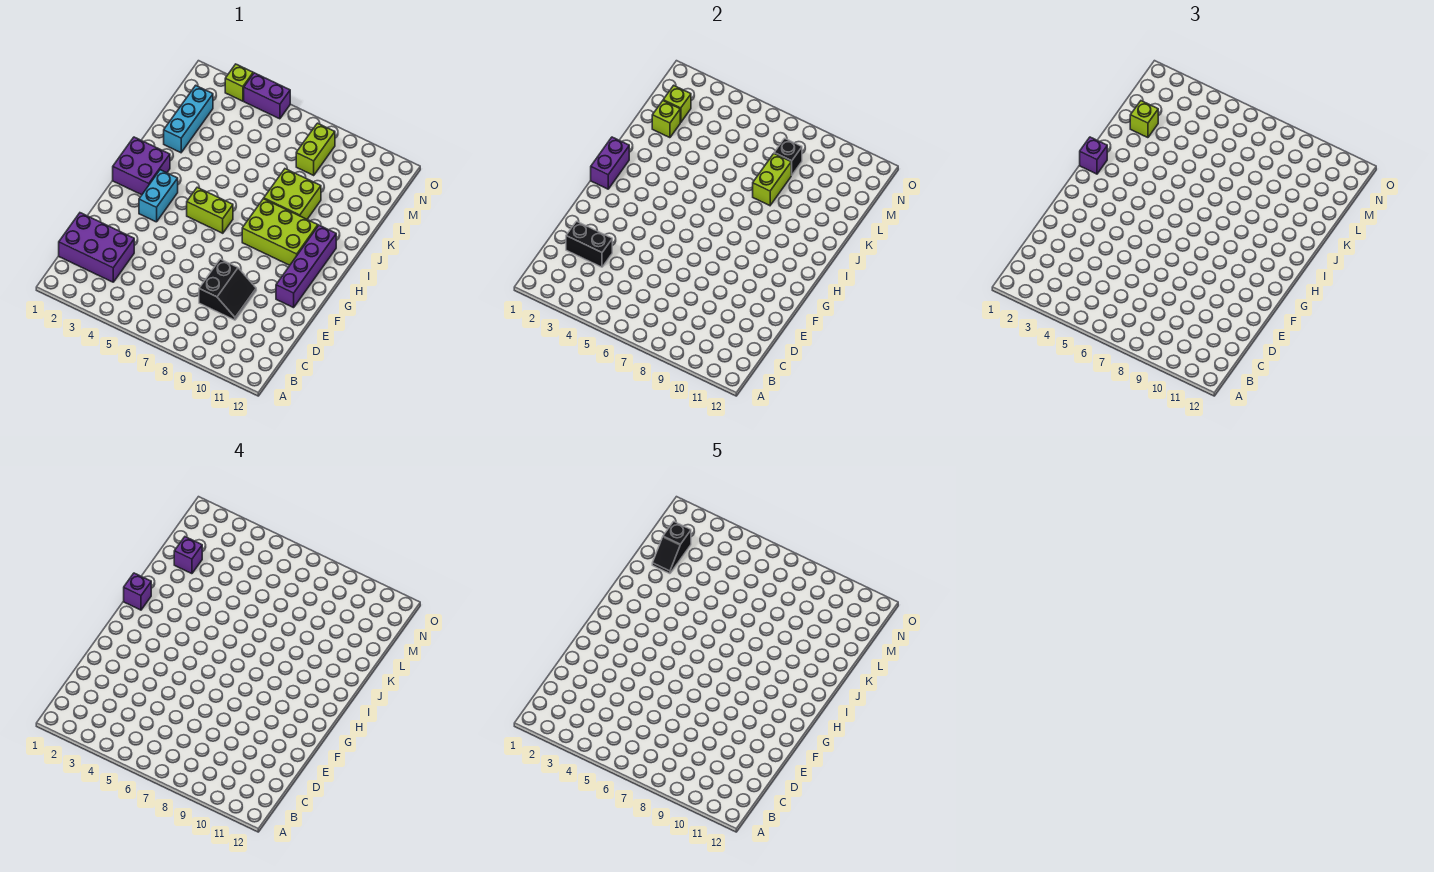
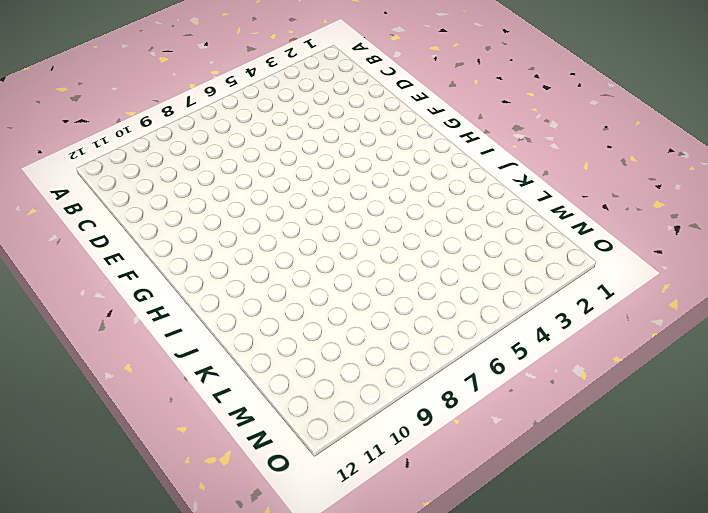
none -> purple brick C1:D3 level 1
none -> black slope D8:E9 level 1 top 8
none -> purple brick F11:I11 level 1

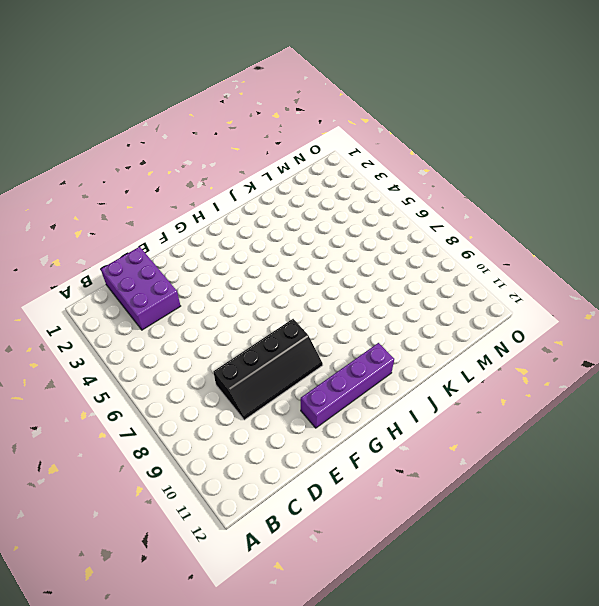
black slope D8:G9 level 1 top 8 -> black slope D8:E9 level 1 top 8
none -> cyan brick G3:H3 level 1
none -> purple brick H1:I2 level 1
none -> lime brick H5:H6 level 1

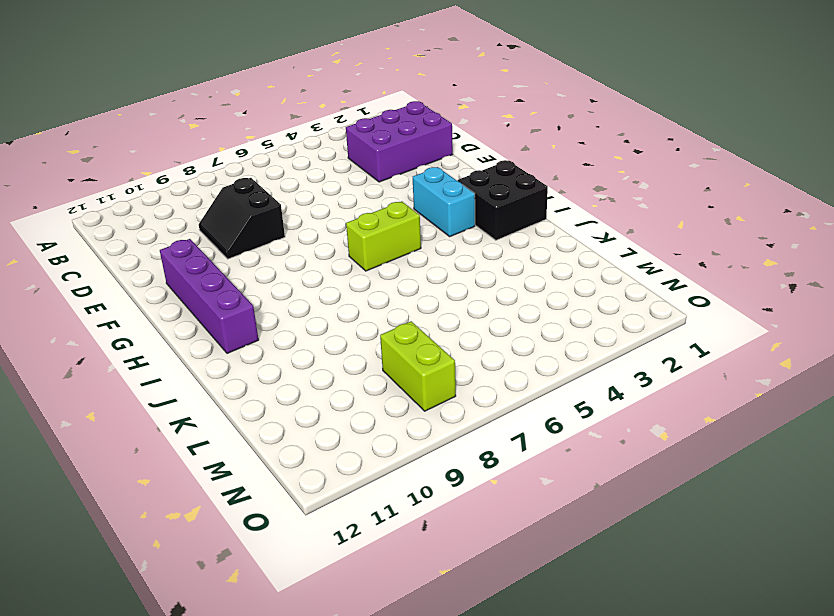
black brick H1:I2 level 1 -> purple brick H1:I2 level 1
none -> lime brick H8:I10 level 1
none -> lime brick J8:K9 level 1
none -> cyan brick K2:M2 level 1

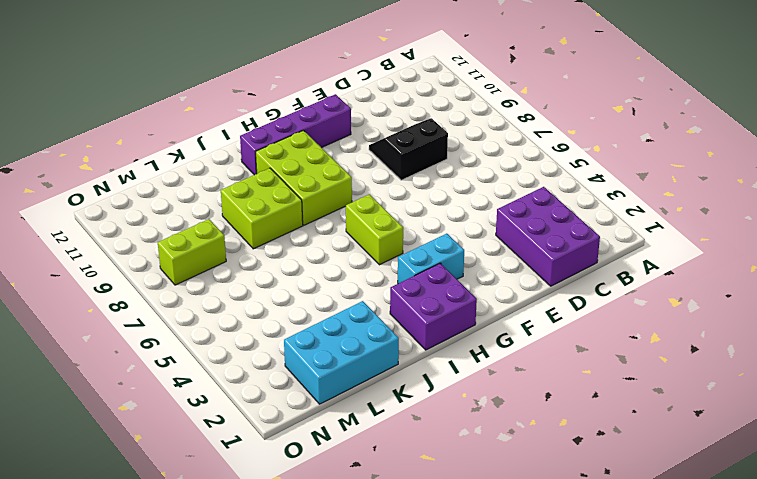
cyan brick K1:M2 level 1 -> cyan brick K2:M2 level 1
none -> lime brick O3 level 1
none -> purple brick O4:O5 level 1
none -> black brick D2:D3 level 2

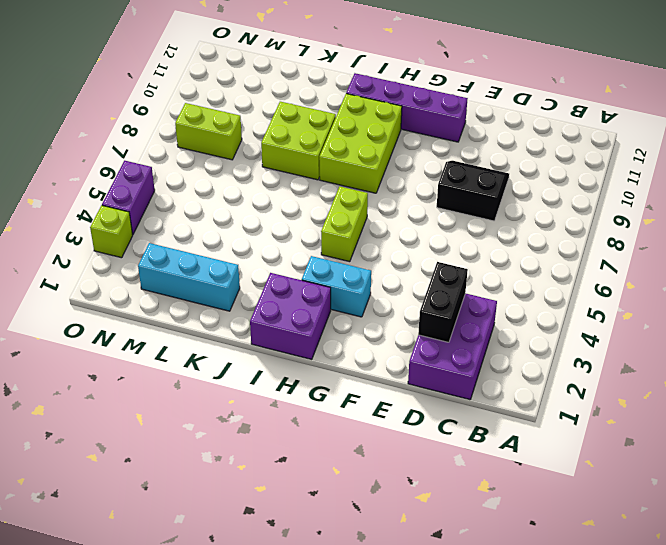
none -> purple brick H1:I1 level 2
none -> lime brick K8:L8 level 2
none -> lime brick L2 level 2

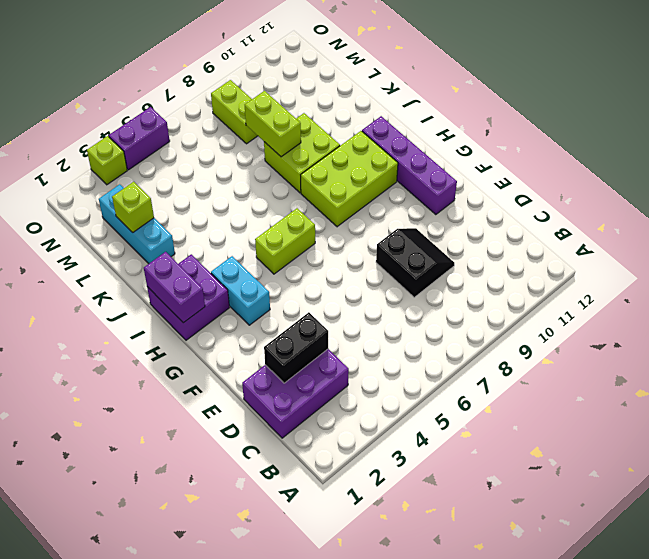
none -> lime brick M2 level 2
none -> black brick M8 level 2
none -> purple brick I1 level 3

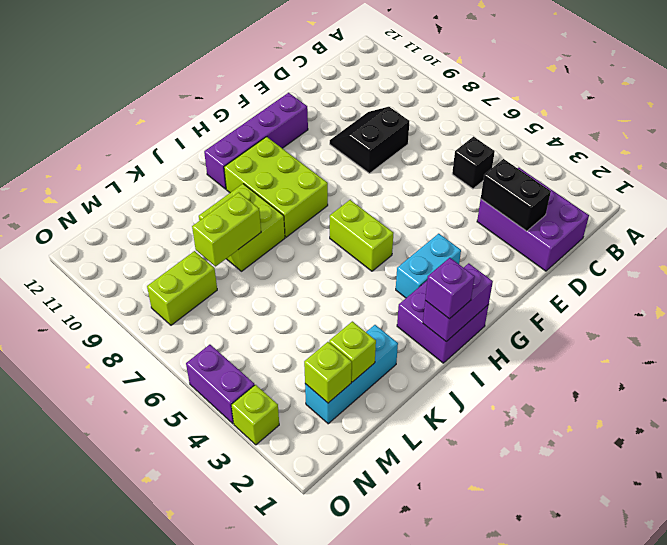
black brick C5 level 1 -> black brick M8 level 2
none -> lime brick L2 level 3
none -> purple brick I1 level 4
none -> purple brick L2 level 4

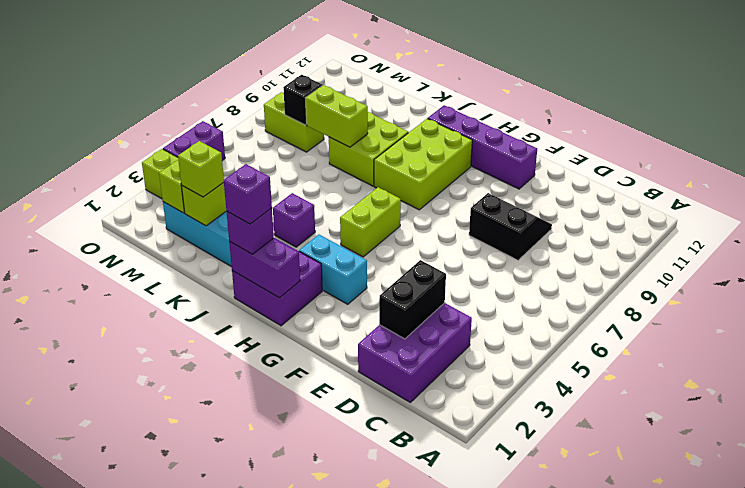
purple brick J4 level 1 -> purple brick L2 level 4
none -> black slope L2:M2 level 5 top M

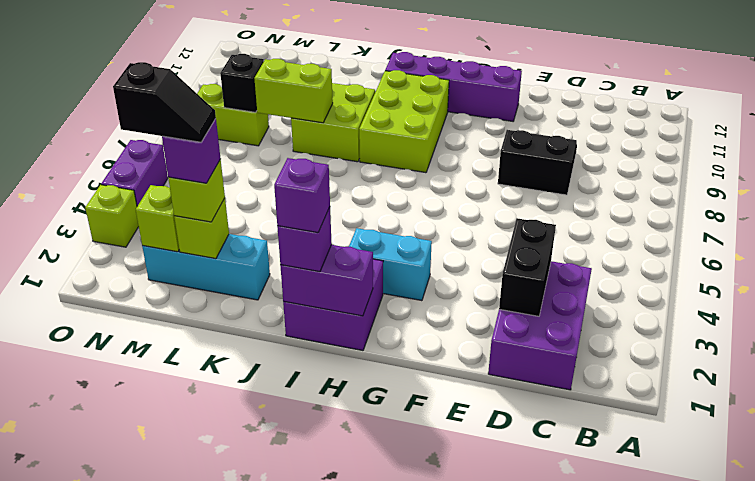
none -> lime brick H5:H6 level 1

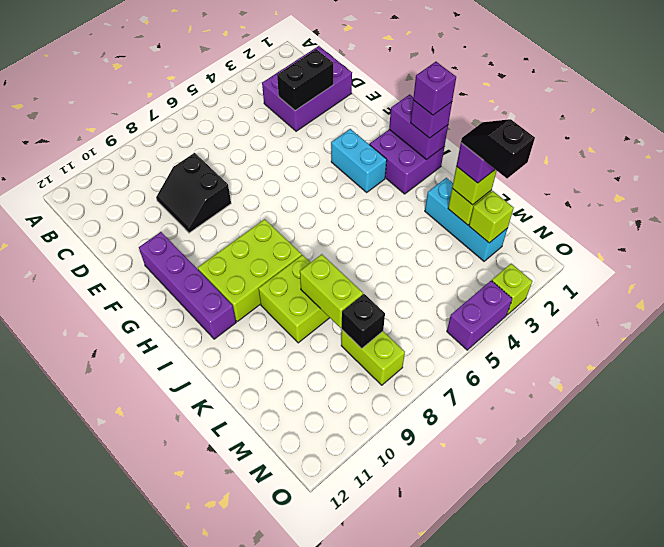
none -> lime brick H5:H6 level 1

